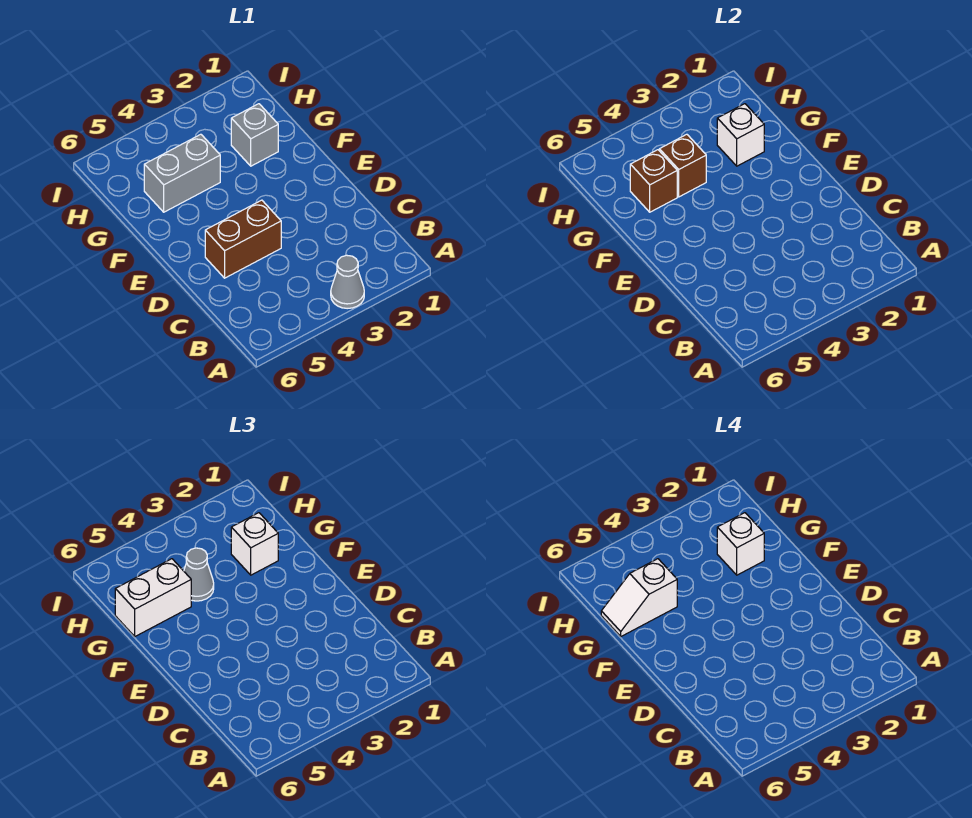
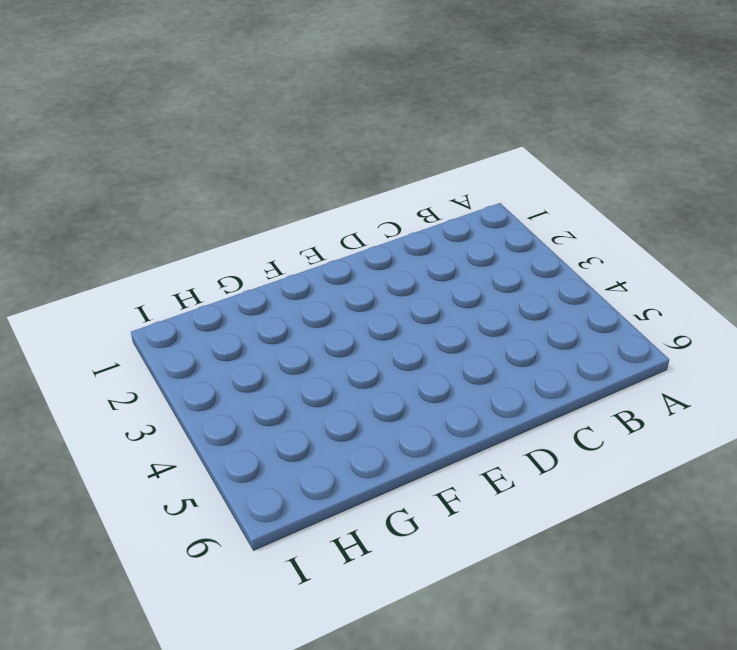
none -> grey cone A3 level 1
none -> brown brick D4:D5 level 1
none -> grey brick G2 level 1

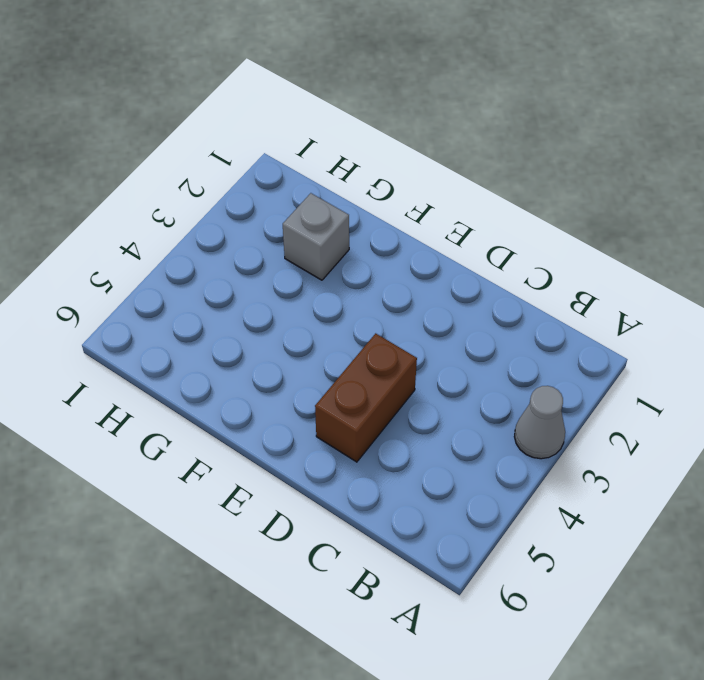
none -> grey brick G4:G5 level 1
none -> white brick G2 level 2
none -> brown brick G4 level 2

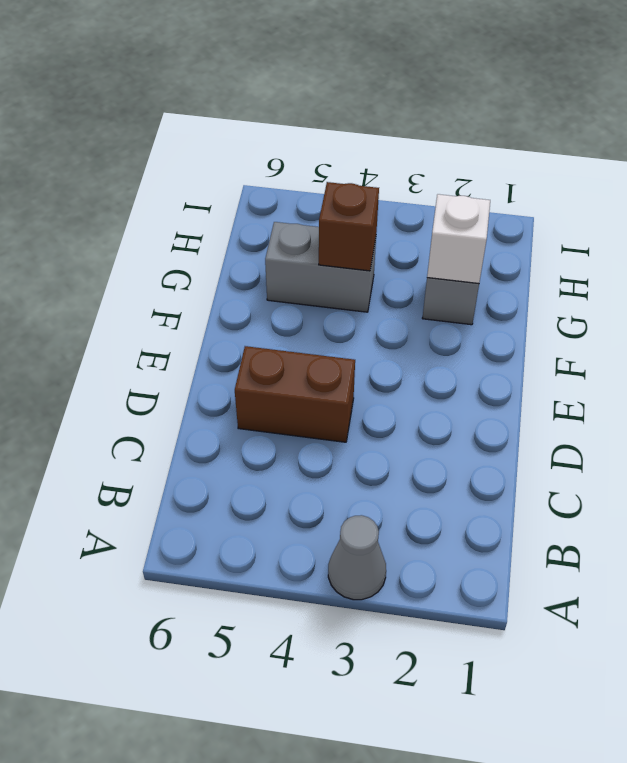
none -> brown brick G5 level 2
none -> white brick G2 level 3
none -> grey cone G4 level 3

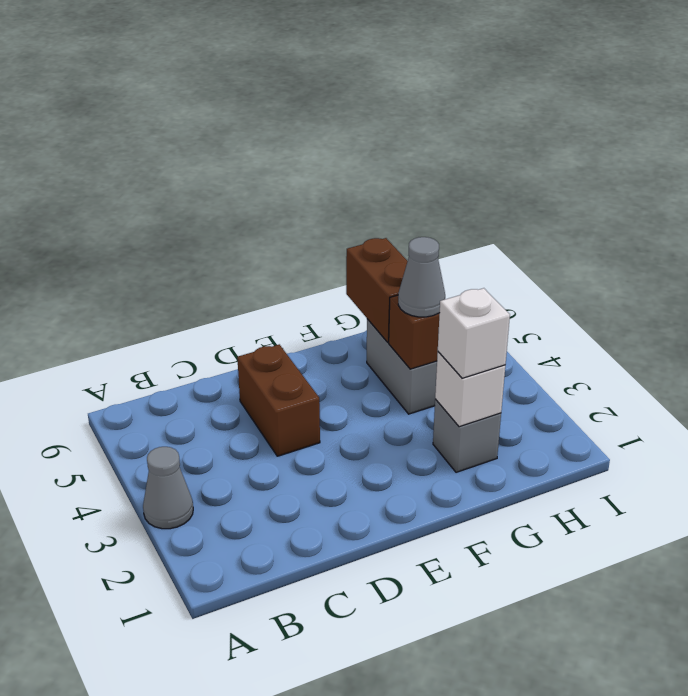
brown brick G5:G6 level 2 -> brown brick G5 level 2
none -> white brick G5:G6 level 3
none -> white brick G2 level 4
none -> white slope G5:G6 level 4 top 5

